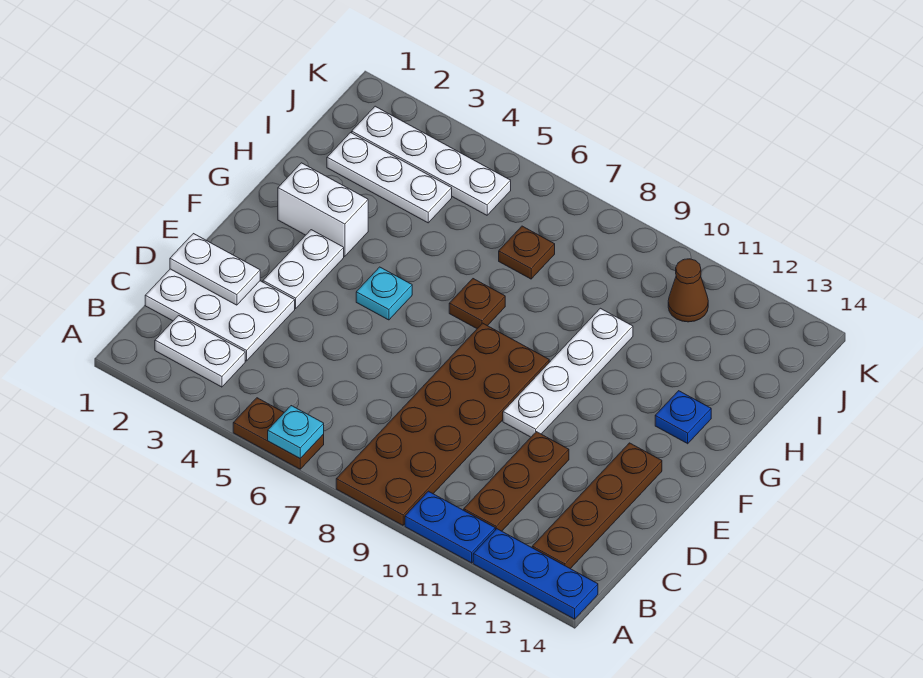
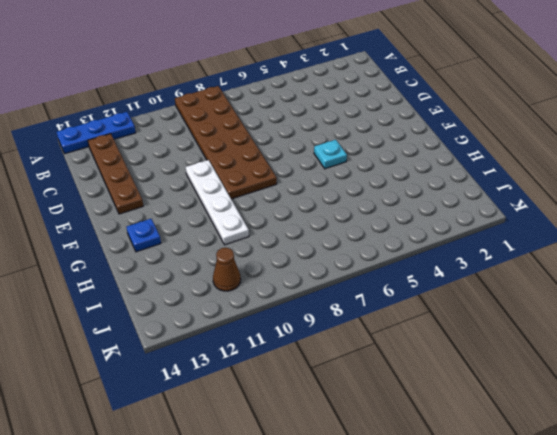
none -> brown plate A5:A6 level 1
none -> blue plate A10:A11 level 1
none -> white plate B2:B3 level 1

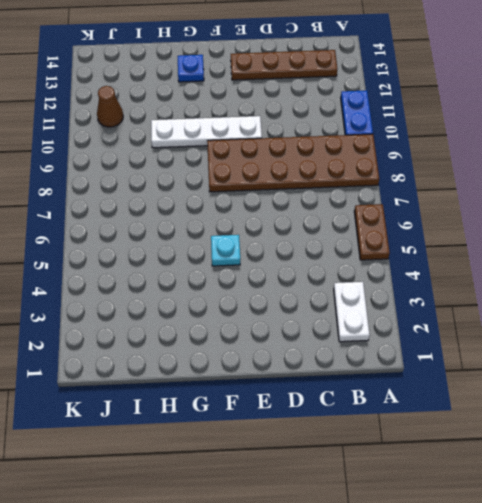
none -> blue plate A12:A14 level 1
none -> brown plate B11:D11 level 1
none -> white plate C1:D3 level 1

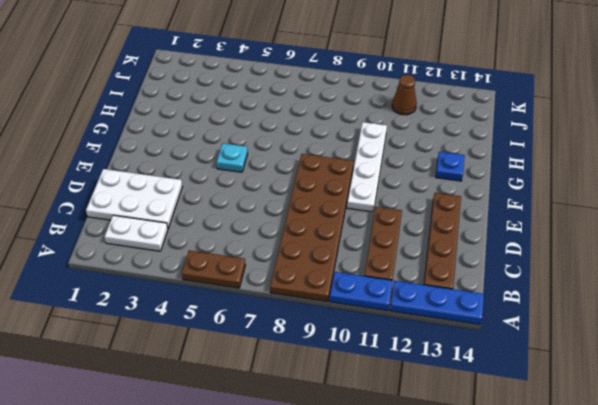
none -> white plate E3:F3 level 1
none -> white brick G2:G3 level 1
none -> brown plate G7 level 1

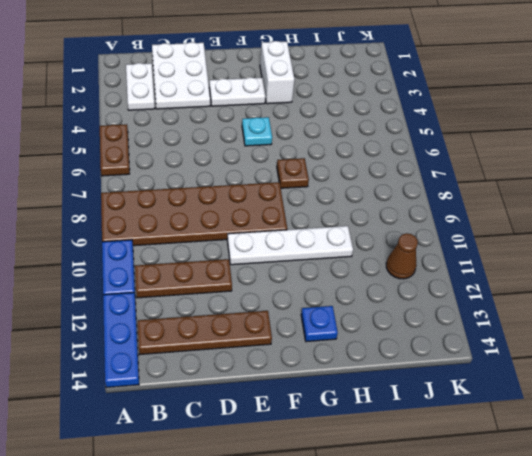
none -> white plate I2:I4 level 1
none -> brown plate I7 level 1
none -> white plate J2:J5 level 1

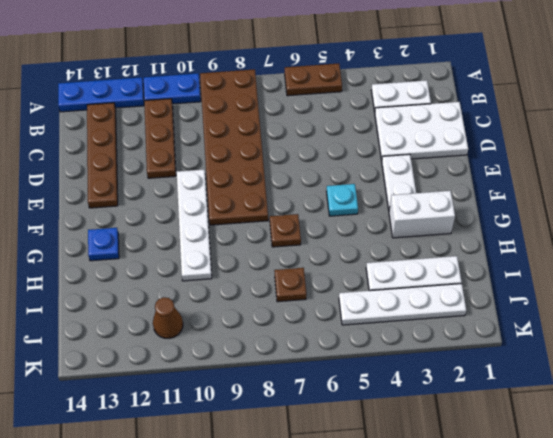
none -> cyan plate A6 level 2
none -> white plate D1:D2 level 2

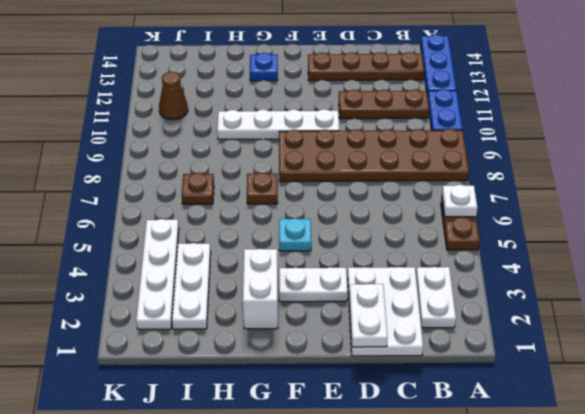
white plate A6 level 2 -> cyan plate A6 level 2

